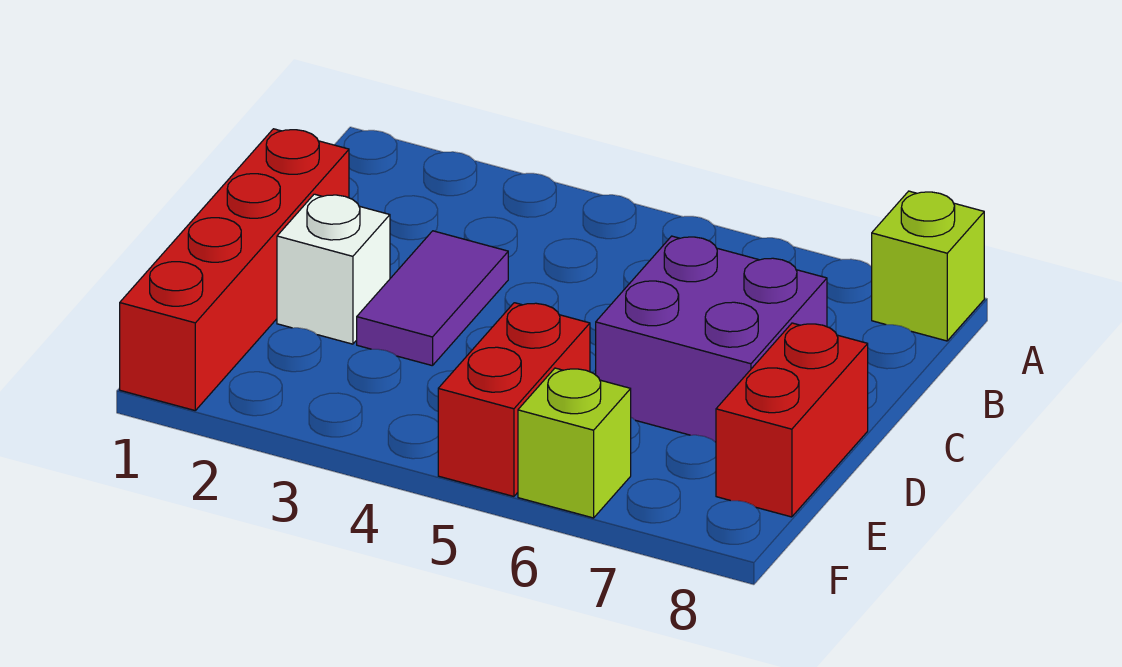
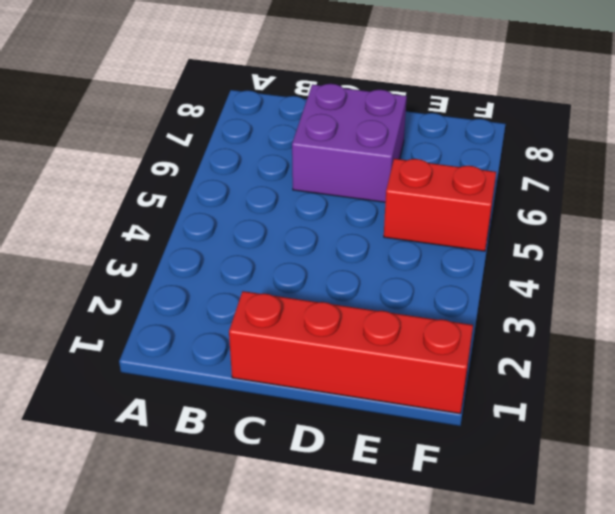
none -> lime brick A8 level 1
none -> purple tile C3:D3 level 1

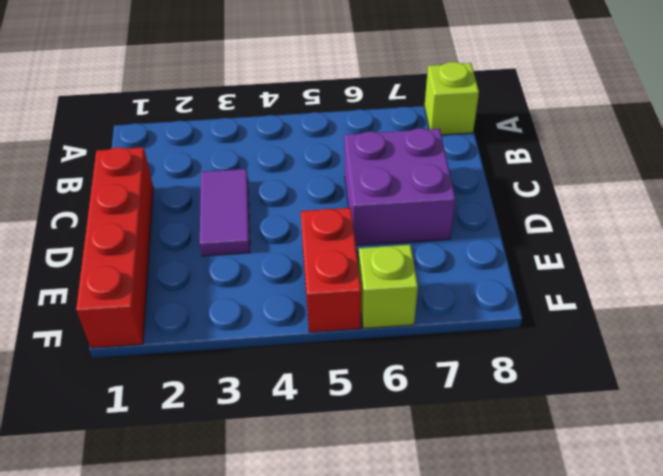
none -> white brick D2 level 1
none -> red brick D8:E8 level 1

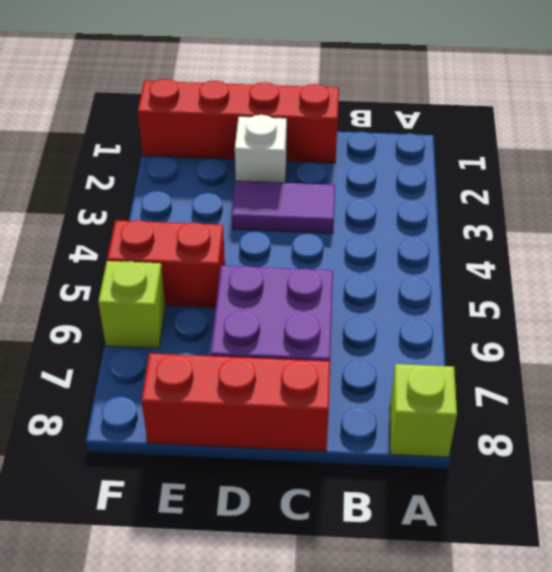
red brick C8:E8 level 1 -> red brick D8:E8 level 1

